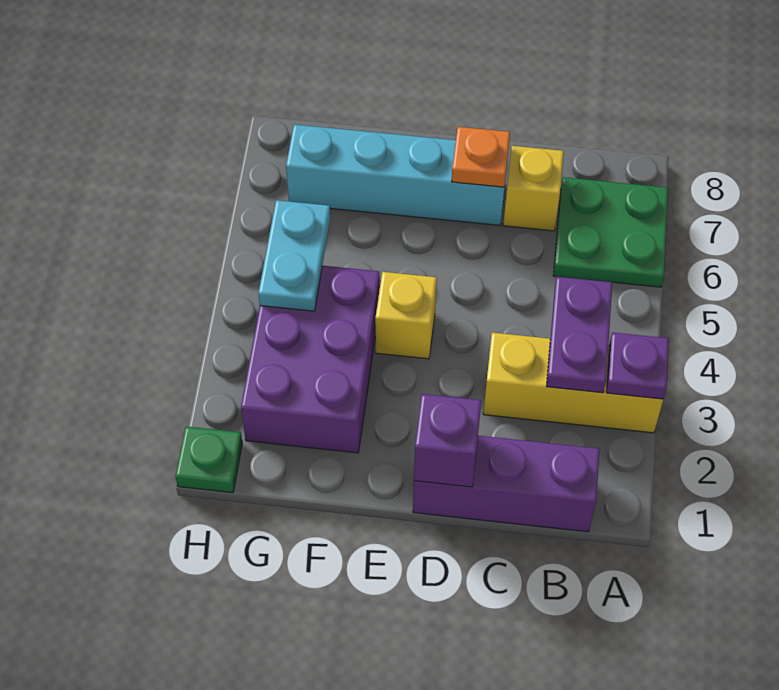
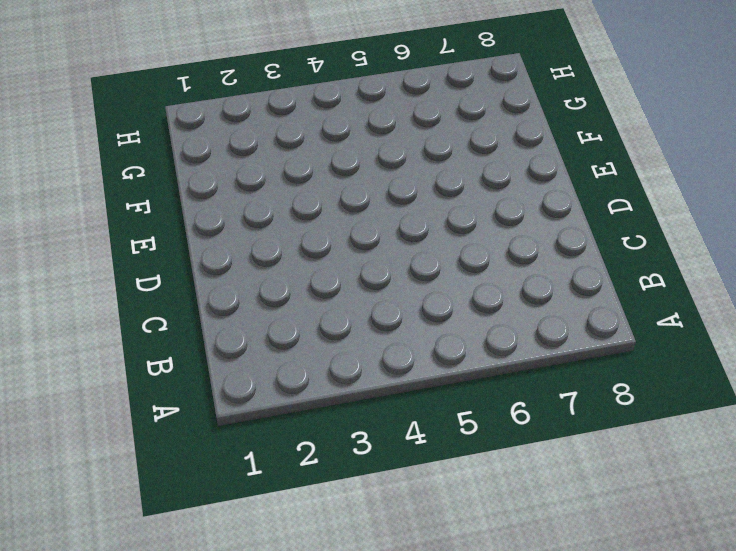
none -> yellow brick A3:C3 level 1
none -> green plate A6:B7 level 1
none -> purple brick B1:D1 level 1

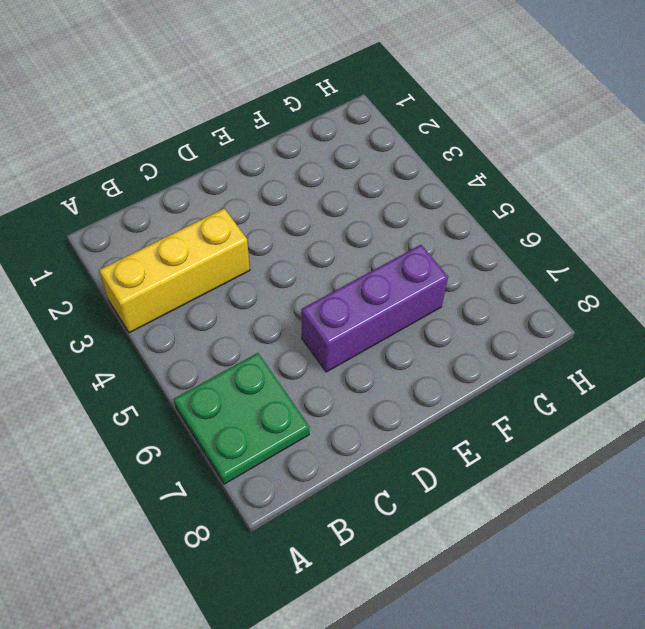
purple brick D6:F6 level 1 -> purple brick B1:D1 level 1
none -> yellow brick C7 level 1
none -> cyan brick D7:G7 level 1
none -> yellow brick E4 level 1

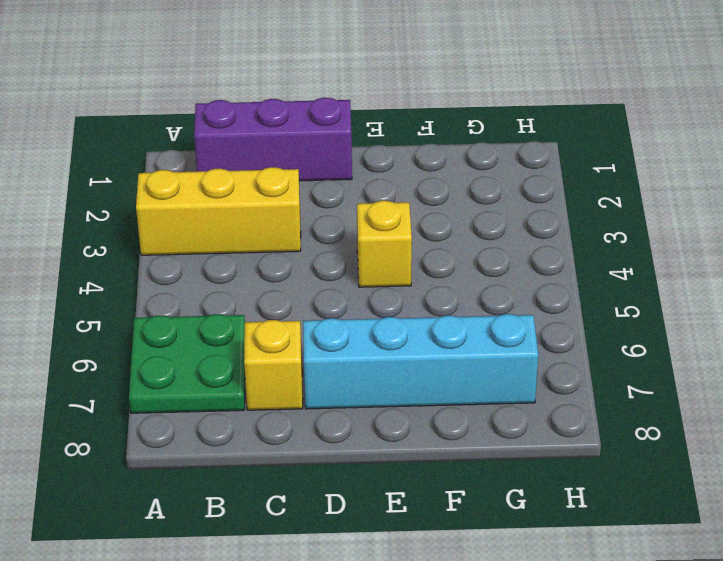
none -> purple brick F2:G4 level 1
none -> green plate H1 level 1
none -> purple plate A3 level 2

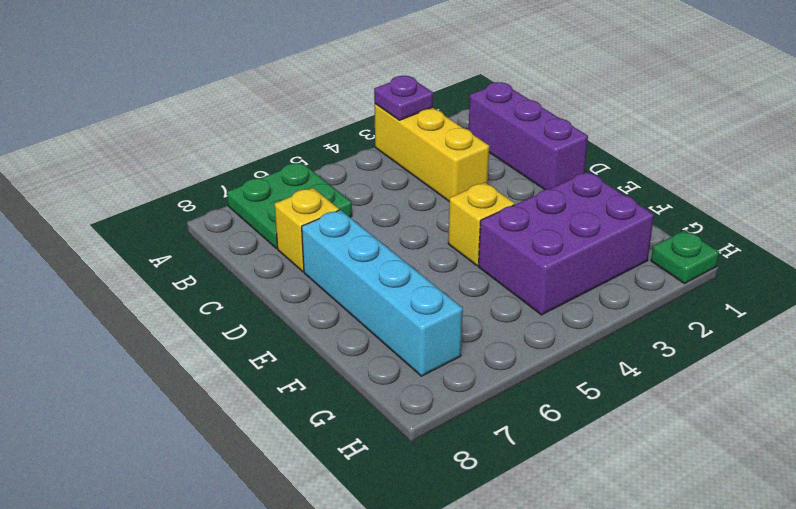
none -> purple plate B3:B4 level 2
none -> purple brick D1 level 2
none -> orange plate D7 level 2

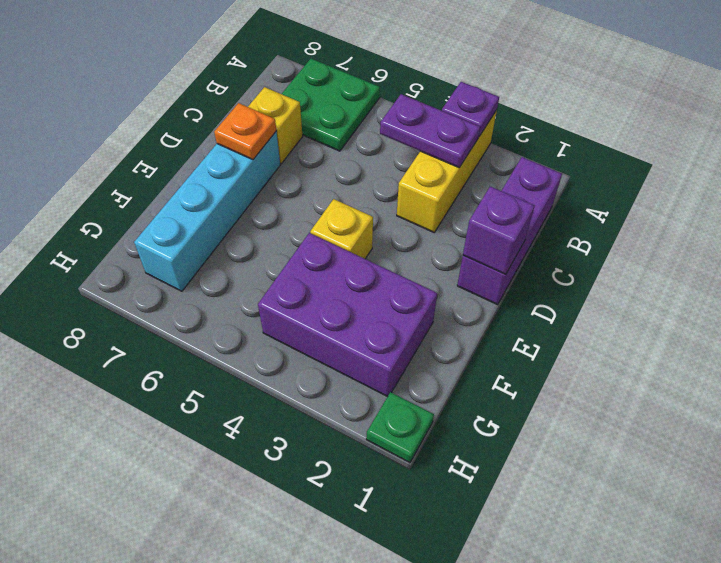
none -> cyan plate G4:G5 level 2

